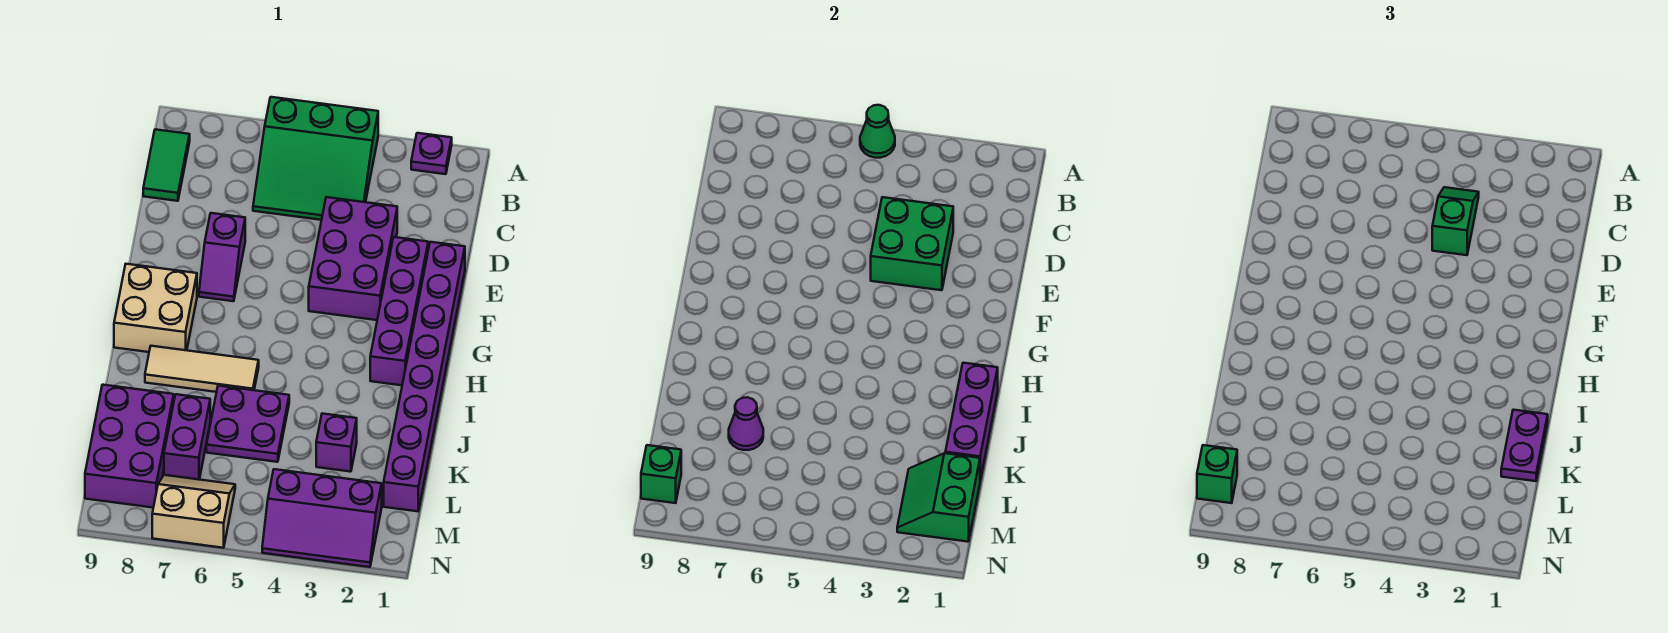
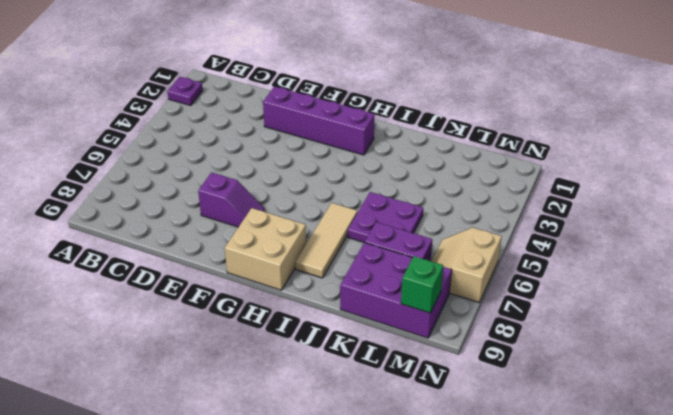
none -> green slope A4:C6 level 1 top A
none -> green tile B9:C9 level 1
none -> purple brick D3:F4 level 1

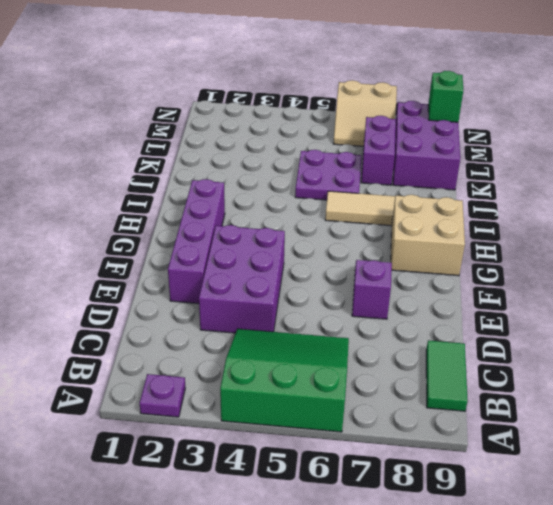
none -> purple brick E1:L1 level 1
none -> purple brick K3 level 1
none -> purple slope M2:N4 level 1 top M

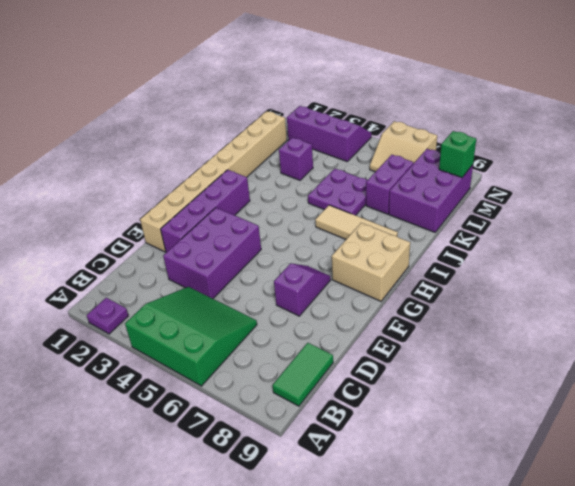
tan brick E1:L1 level 1 -> purple brick E1:L1 level 1
none -> green cone A5 level 2
none -> green brick D3:E4 level 2
none -> purple brick I1:K1 level 2

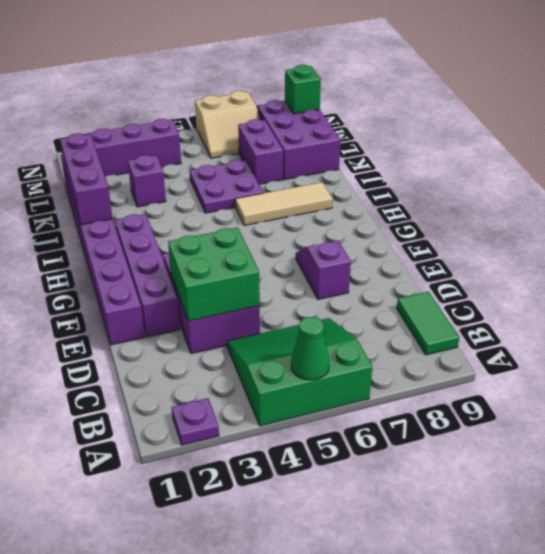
none -> tan brick G8:H9 level 1
none -> purple cone K7 level 2
none -> green slope L1:M2 level 2 top 1

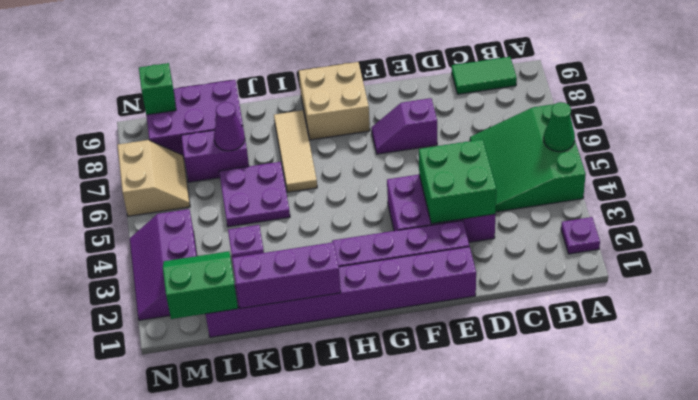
none -> green slope C4:D4 level 3 top D
none -> purple plate J1:K1 level 3
none -> green brick M9 level 3

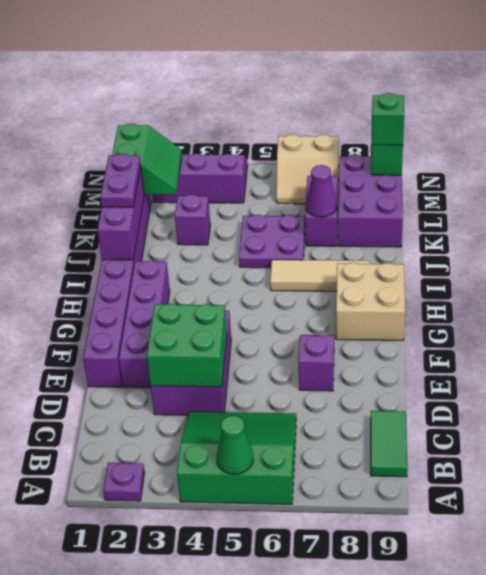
none -> green slope C4:D4 level 3 top D

